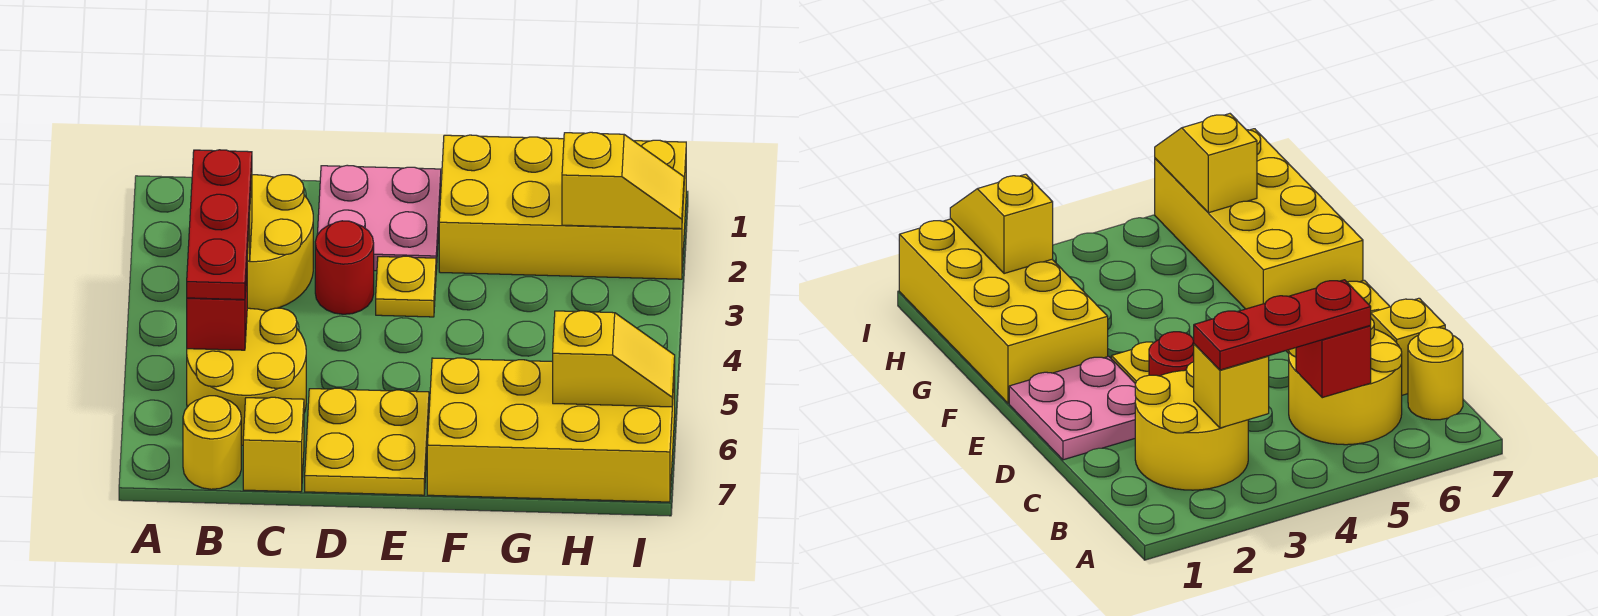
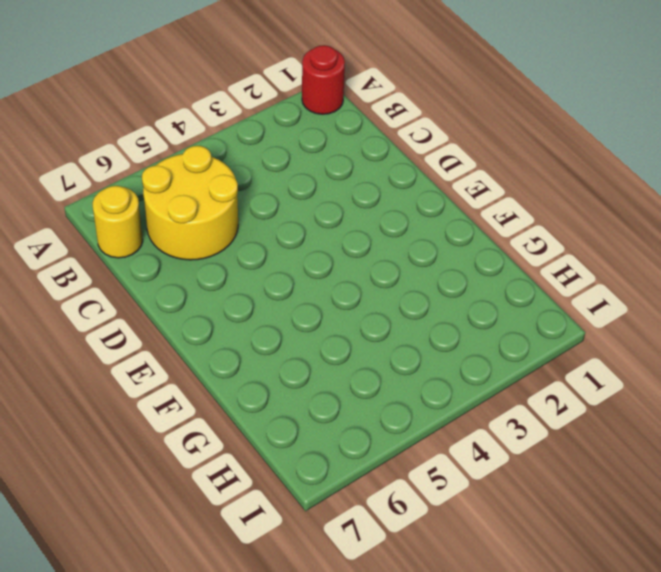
red round brick A1 level 1 -> red round brick D3 level 1
none -> yellow round brick B2:C3 level 1
none -> yellow brick C7 level 1
none -> pink plate D1:E2 level 1

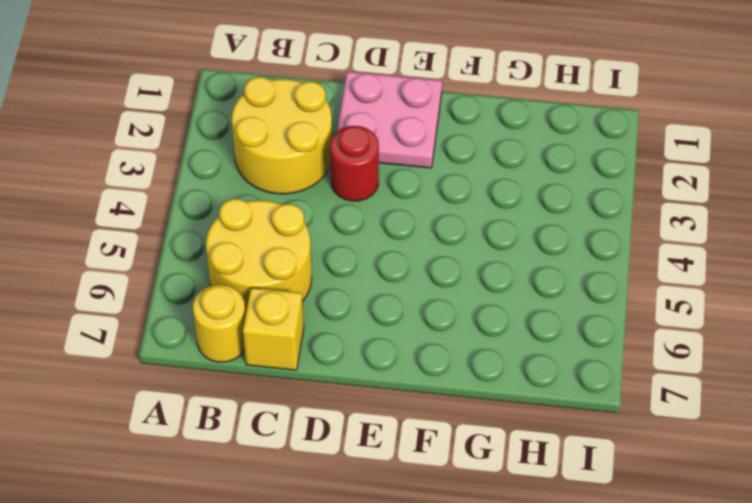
none -> yellow plate D6:E7 level 1
none -> yellow plate E3 level 1
none -> yellow brick F1:I2 level 1

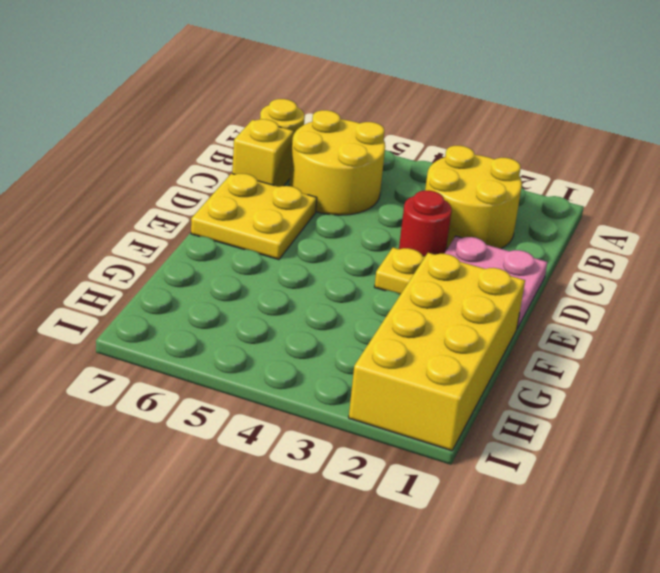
none -> yellow brick F6:I7 level 1
none -> yellow brick B3 level 2
none -> red brick B5 level 2

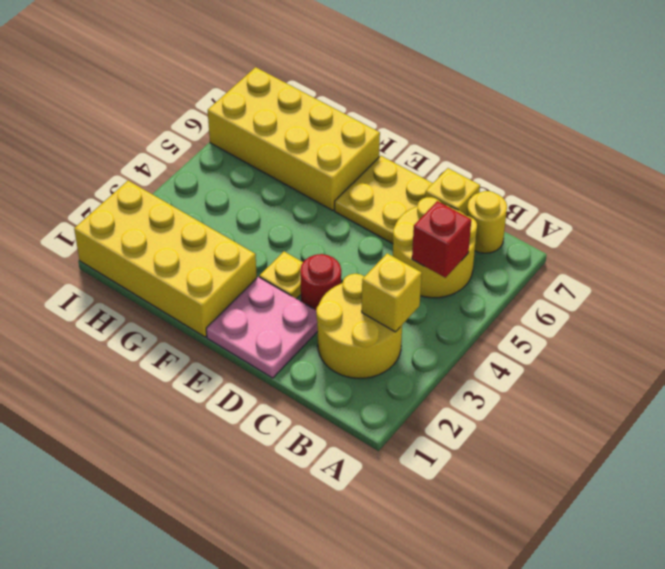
none -> yellow slope H2:I2 level 2 top H
none -> yellow slope H6:I6 level 2 top H
none -> red plate B3:B5 level 3

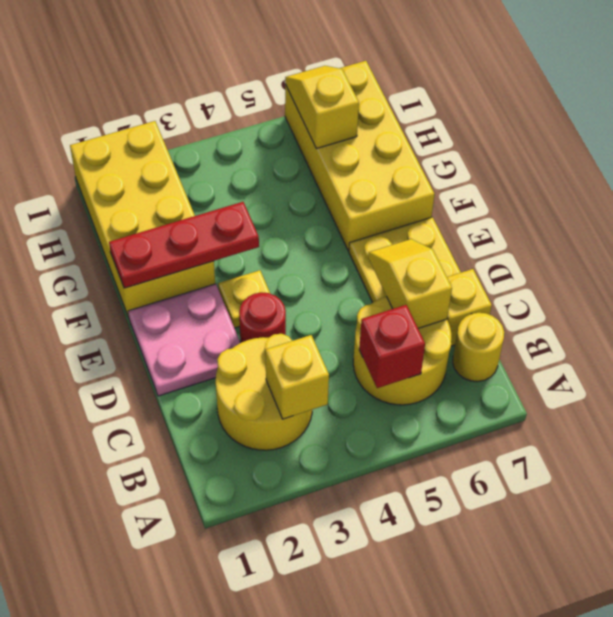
yellow slope C6:D6 level 2 top C -> yellow slope H2:I2 level 2 top H
red plate F1:F3 level 2 -> red plate B3:B5 level 3

